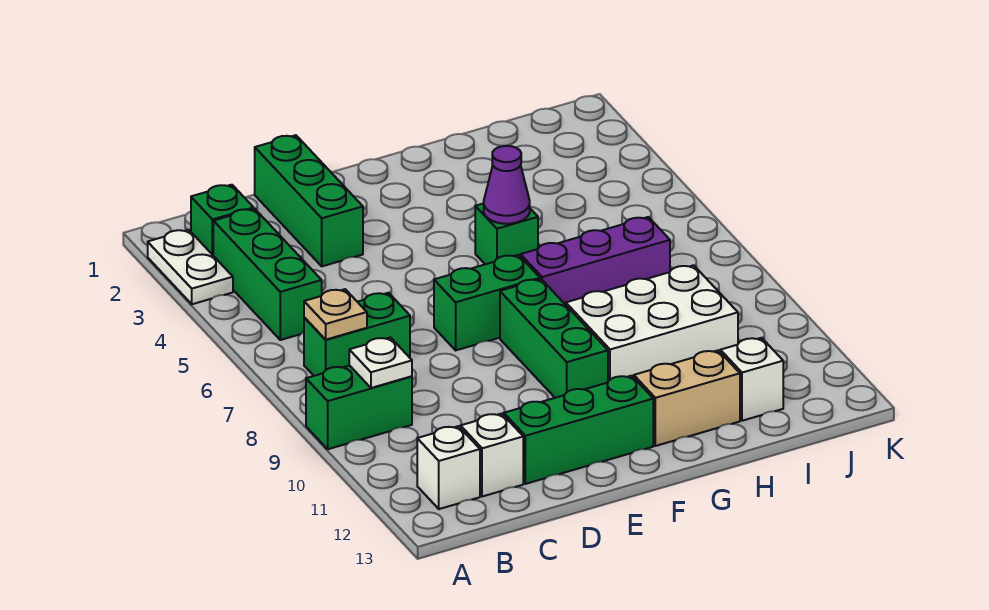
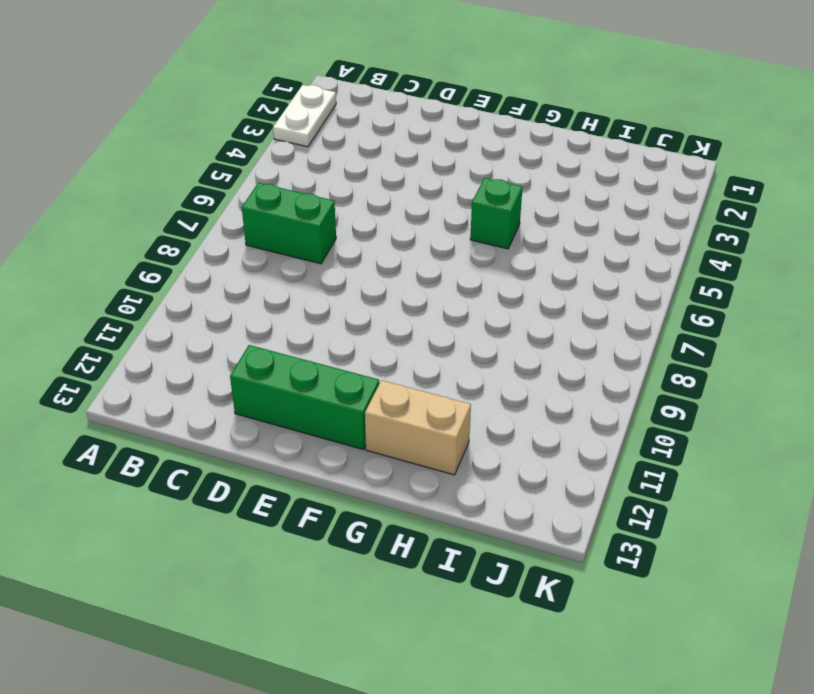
none -> green brick A9:B9 level 1
none -> green brick B2 level 1
none -> green brick B3:B5 level 1

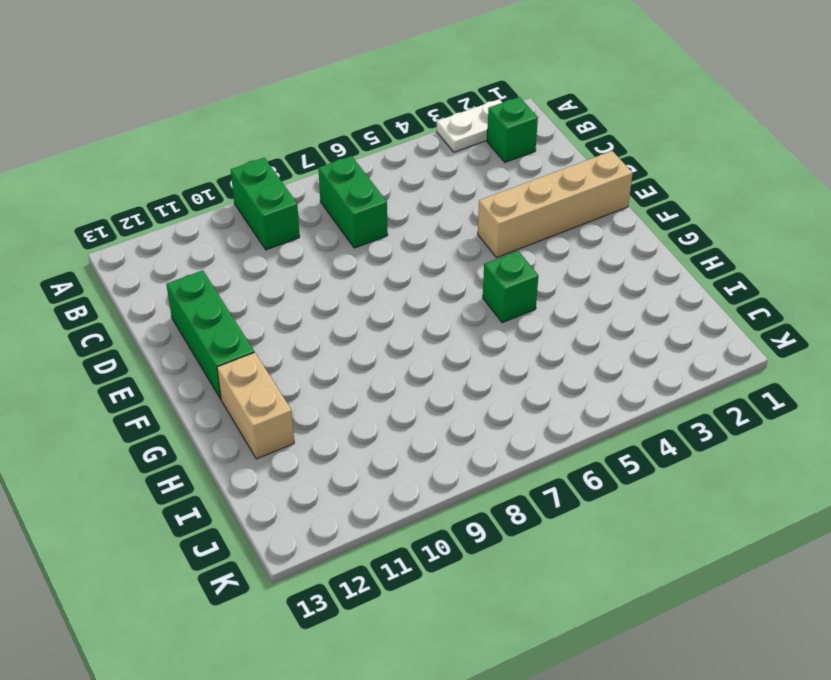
tan brick E1:E4 level 1 -> none
none -> green brick B3:B5 level 1
none -> white brick B12 level 1
none -> white brick C12 level 1

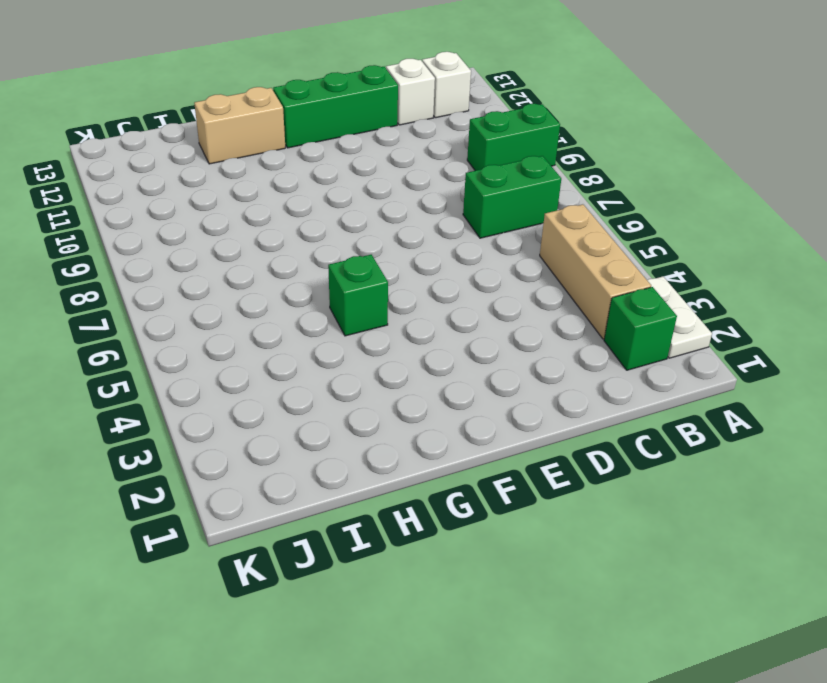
tan brick B3:B5 level 1 -> green brick B3:B5 level 1
none -> green brick D1:D3 level 1
none -> green brick E7:F7 level 1
none -> green brick F8:F10 level 1

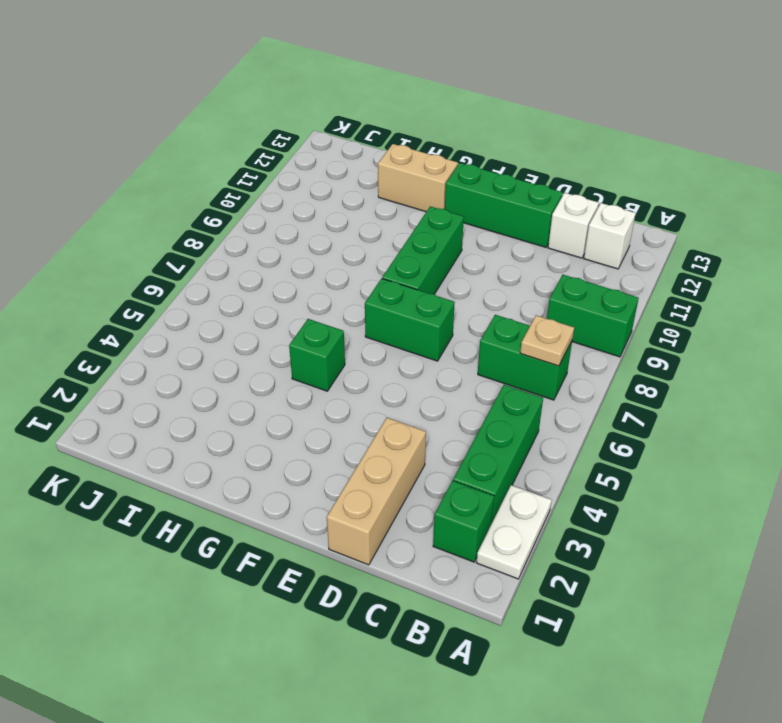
tan brick D1:D3 level 1 -> green brick D1:D3 level 1
none -> purple brick G7:I7 level 1
none -> white brick G9:I10 level 1
none -> white brick I12 level 1

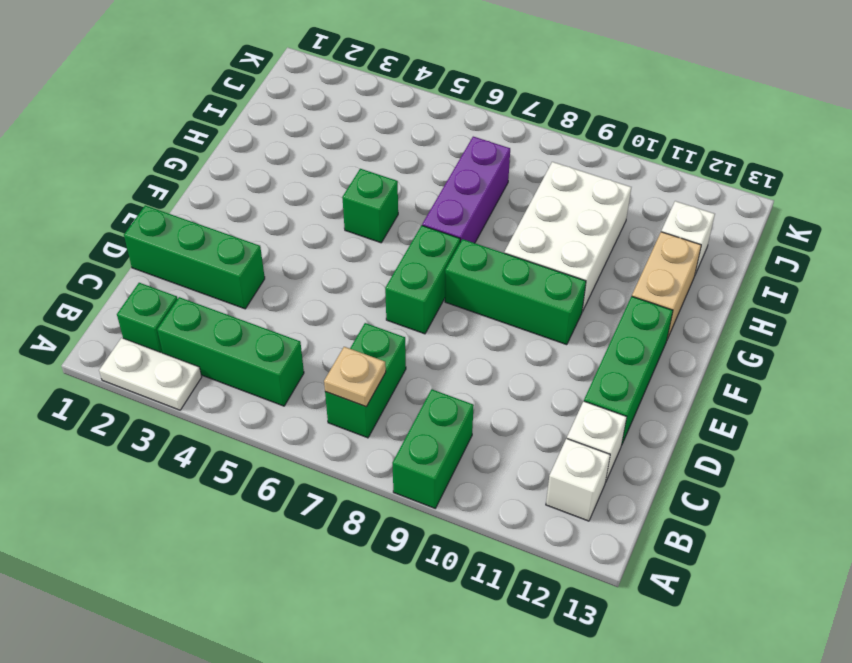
none -> white plate B9 level 2
none -> purple cone G5 level 2

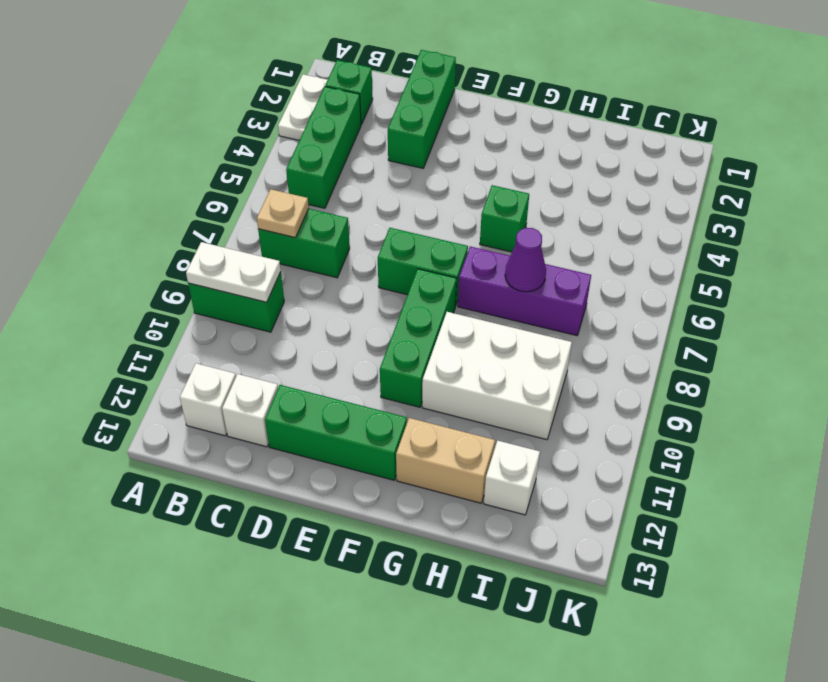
white plate A9:B9 level 2 -> white plate B9 level 2
purple cone H7 level 2 -> purple cone G5 level 2

